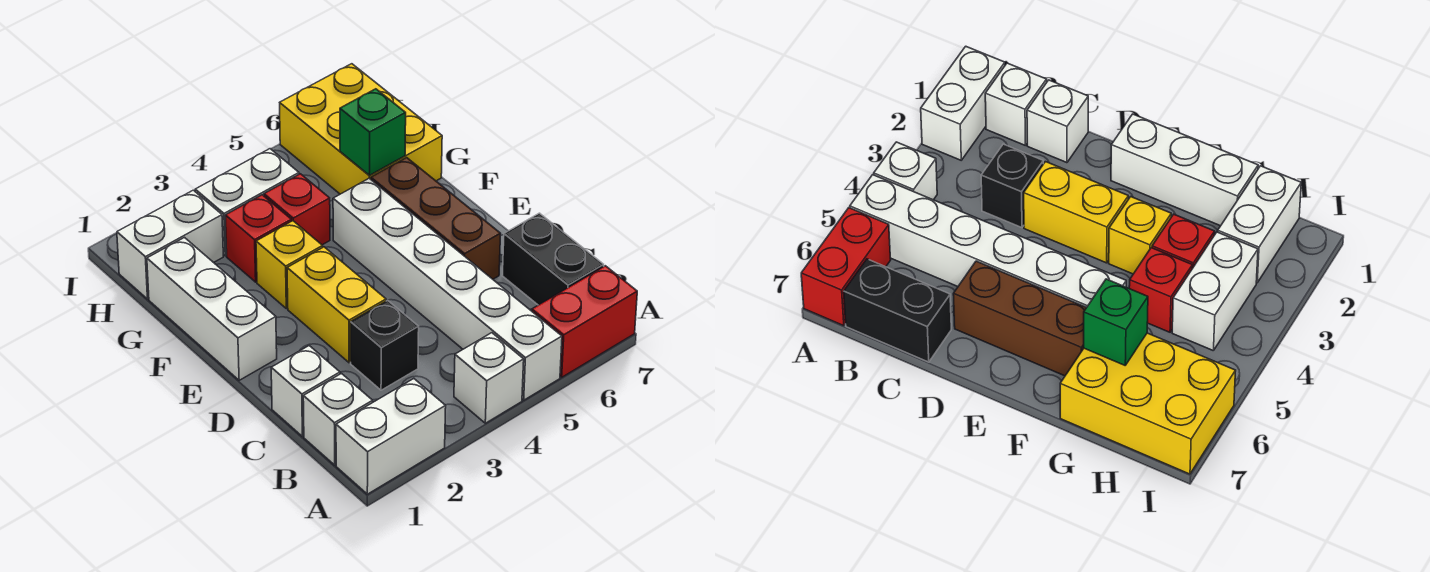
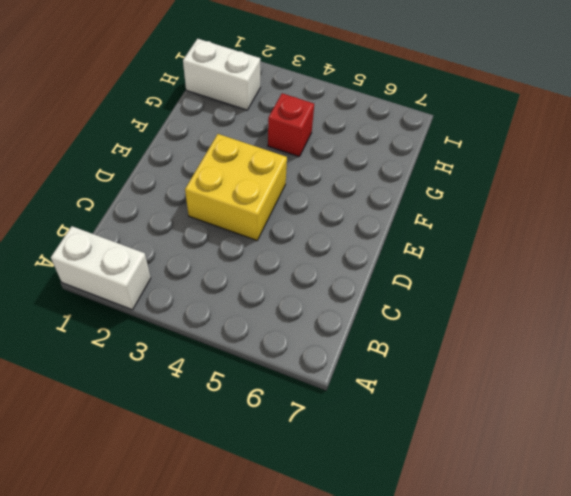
yellow brick D3:E4 level 1 -> yellow brick D3:E3 level 1
none -> white brick A4 level 1
none -> white brick A5:F5 level 1
none -> red brick A6:A7 level 1

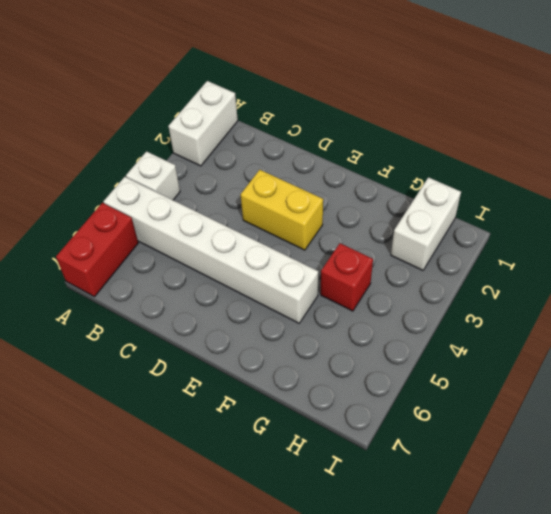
none -> white brick B1 level 1
none -> black brick B7:C7 level 1
none -> white brick C1 level 1

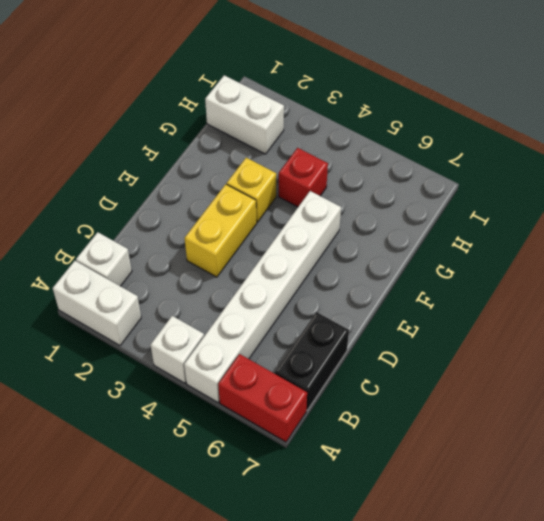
none -> white brick C1 level 1
none -> black brick C3 level 1
none -> brown brick D6:F6 level 1

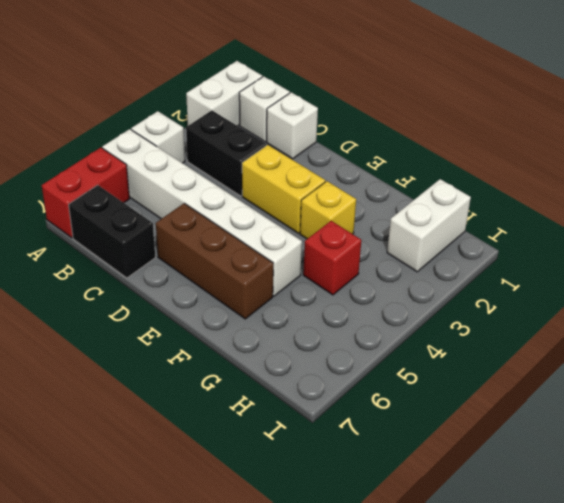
black brick B3:C3 level 1 -> black brick C3 level 1
none -> white brick E1:G1 level 1
none -> red brick G3 level 1
none -> yellow brick G6:I7 level 1

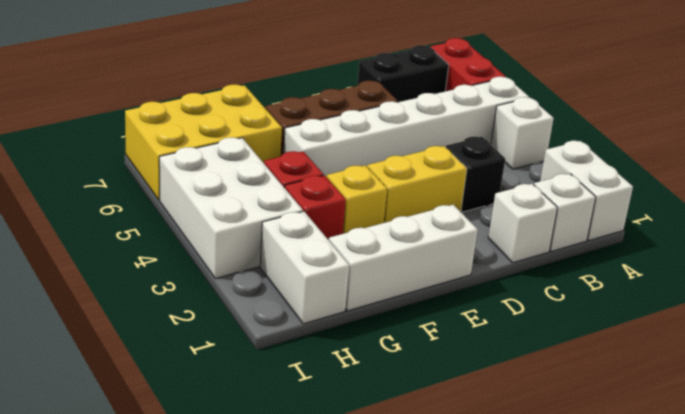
white brick H3:I5 level 1 -> white brick H3:H4 level 1
none -> green brick G6 level 2

